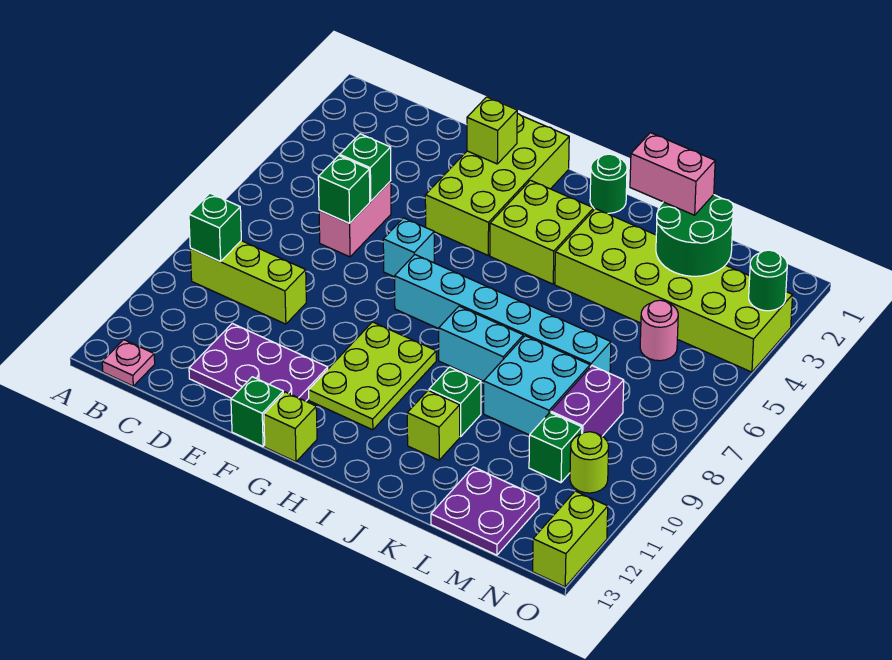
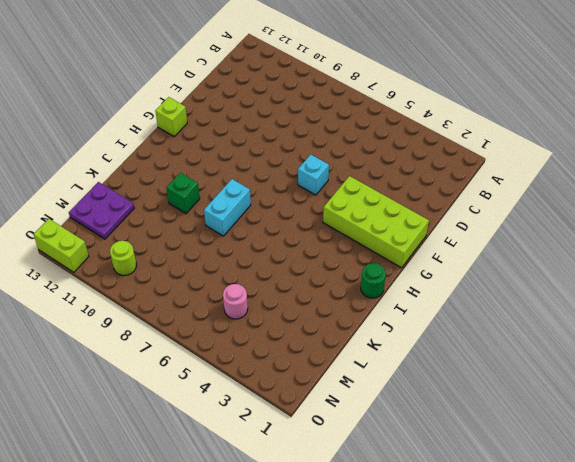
none -> lime brick B9:D9 level 1
none -> pink plate B13 level 1
none -> pink brick D5:D6 level 1
none -> purple plate D11:F12 level 1

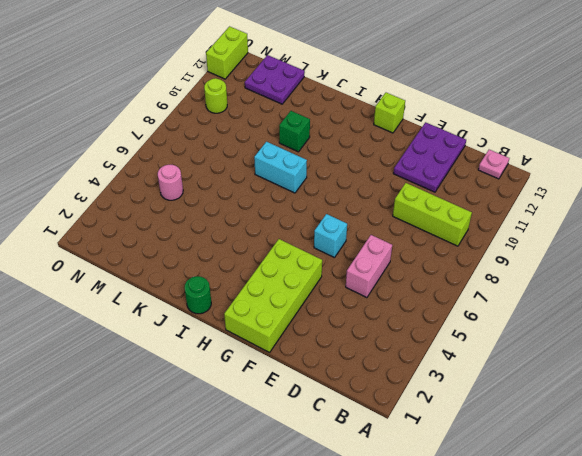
purple plate D11:E13 level 1 -> purple plate D11:F12 level 1
none -> green brick F13 level 1
none -> cyan brick G7:L7 level 1
none -> lime plate G9:H11 level 1
none -> lime brick H3:I4 level 1

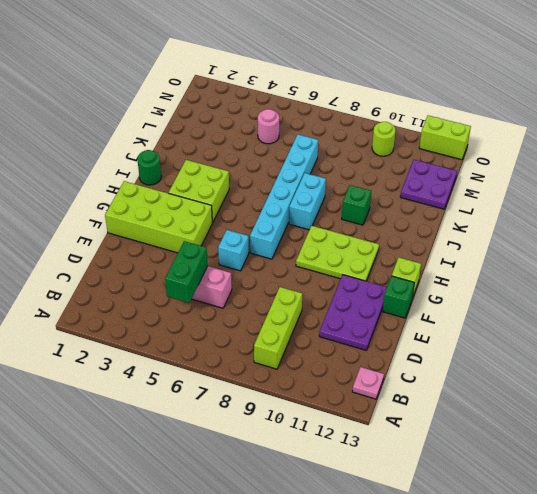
green brick C5:D5 level 2 -> green brick D5 level 2
none -> lime brick J3:O4 level 1
none -> lime brick J11 level 1
none -> cyan brick K8:L9 level 1
none -> purple brick M8:M9 level 1

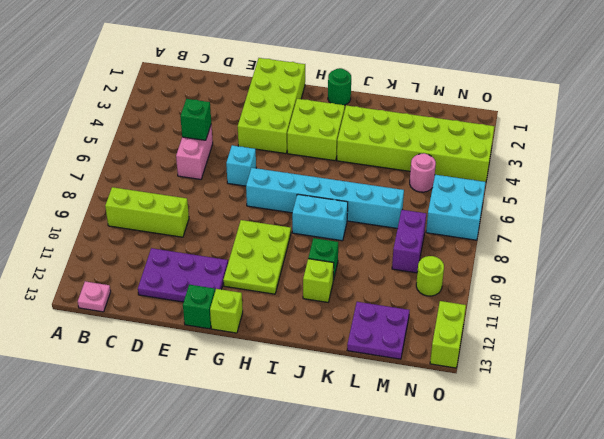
cyan brick N6:O7 level 1 -> cyan brick K8:L9 level 1
none -> green brick M10 level 1
none -> green brick B9 level 2
none -> green brick D6 level 2
none -> lime brick F2 level 2

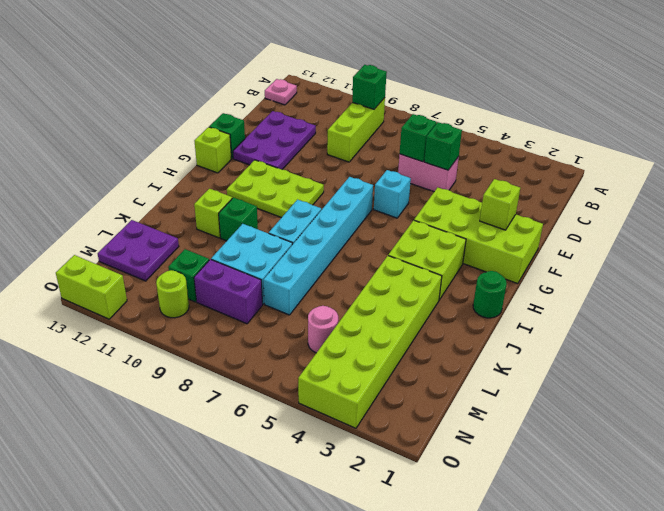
none -> green round brick L2:M3 level 2
none -> green round brick O3 level 2
none -> pink brick K2:L2 level 3

